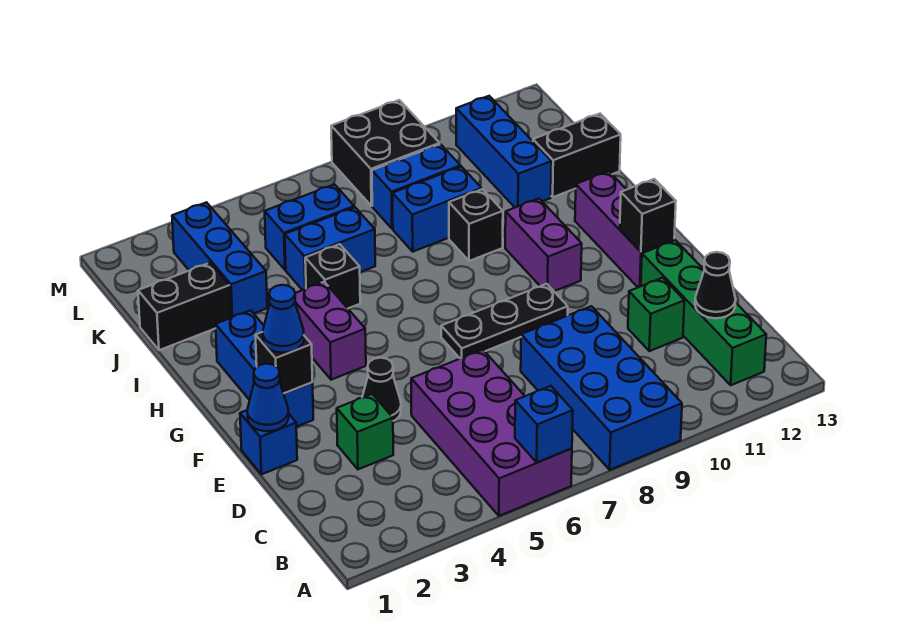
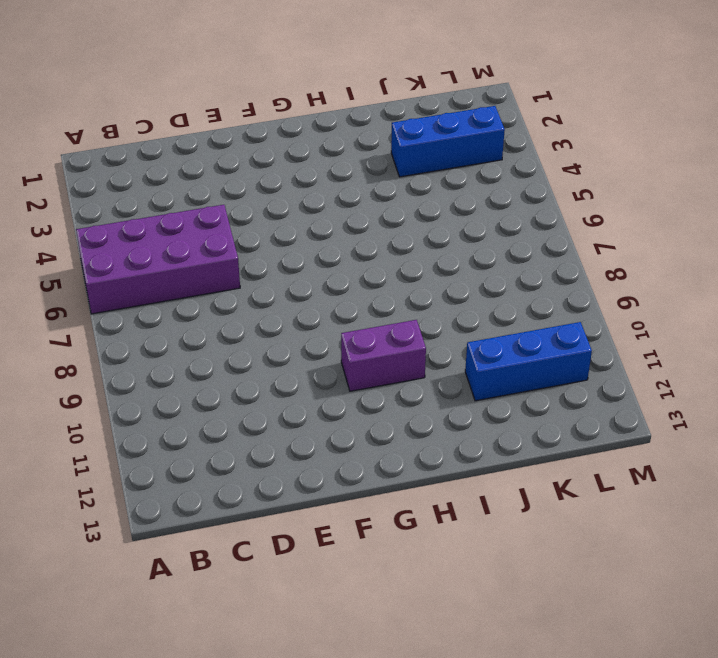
none -> blue brick A8:D9 level 1
none -> green brick B12:E12 level 1
none -> green brick D3 level 1

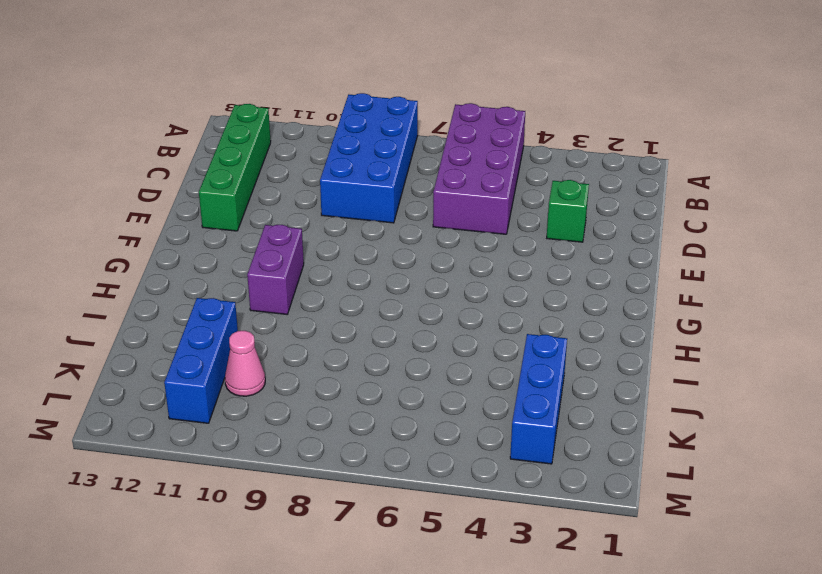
pink cone K10 level 1 -> none
none -> green brick D11 level 1
none -> blue brick E1 level 1
none -> black cone E4 level 1

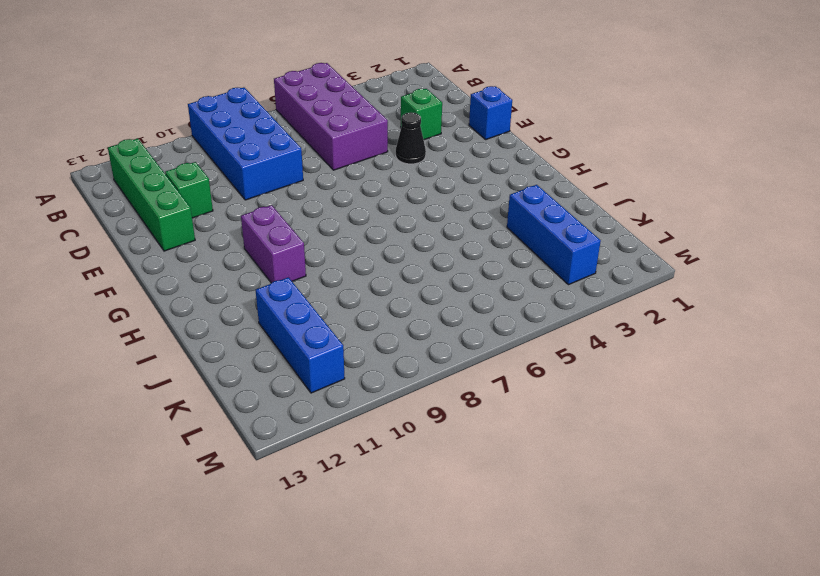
none -> blue brick F2:H2 level 1
none -> black plate F7:F9 level 1
none -> purple brick F12:H12 level 1

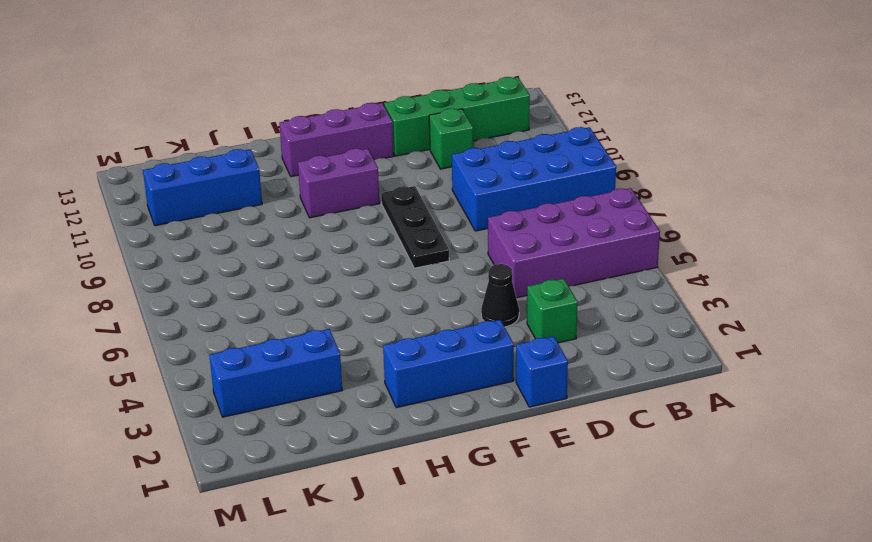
none -> purple brick G4:H4 level 1
none -> black brick I5 level 1
none -> black brick I9 level 1

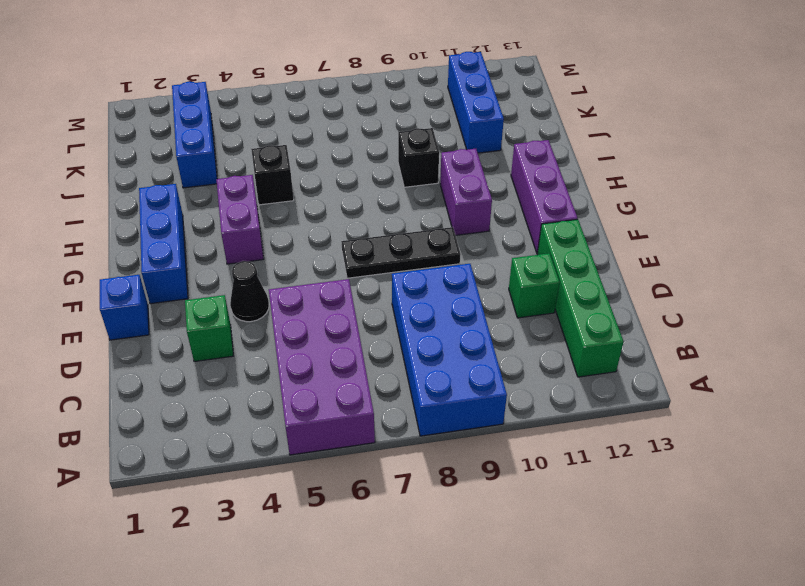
none -> black brick J1:J2 level 1
none -> blue brick J5:J6 level 1
none -> blue brick J8:J9 level 1

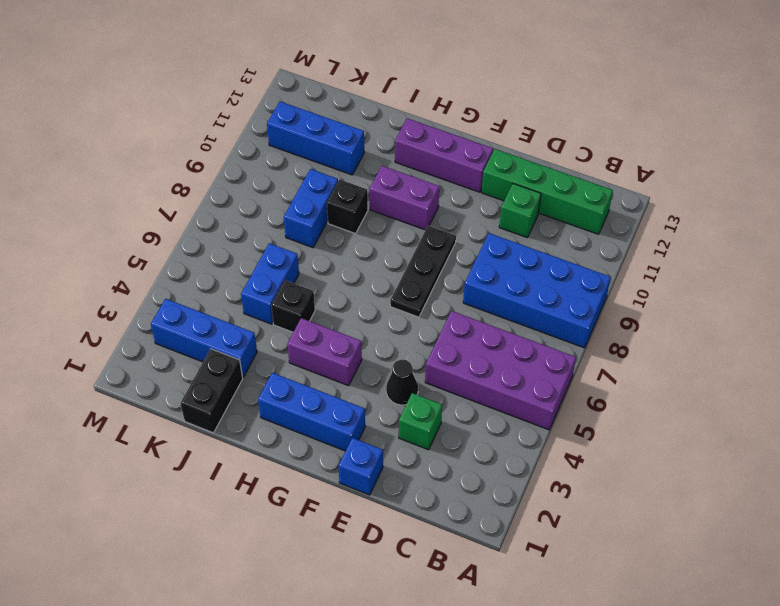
none -> black brick J12:J13 level 1
none -> blue brick K5:K6 level 1
none -> blue brick K8:K9 level 1

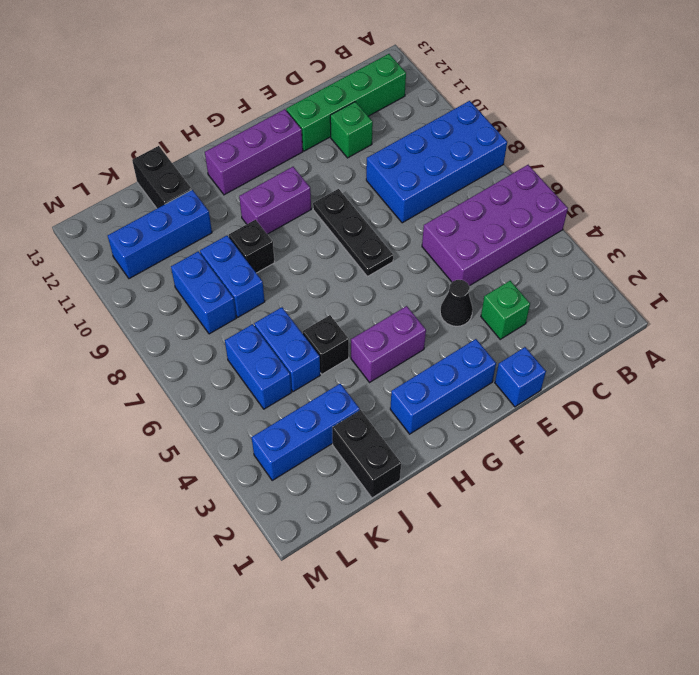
none -> black brick L8:M9 level 1
none -> blue brick A6 level 2
none -> black cone C12 level 2

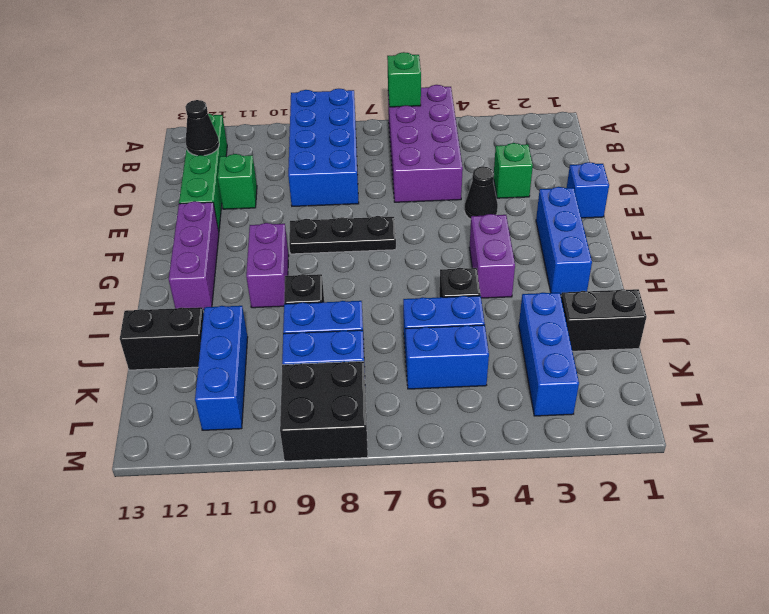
green brick A6 level 2 -> blue brick A6 level 2
none -> blue cone E1 level 2
none -> black brick F2 level 2
none -> black brick F12 level 2

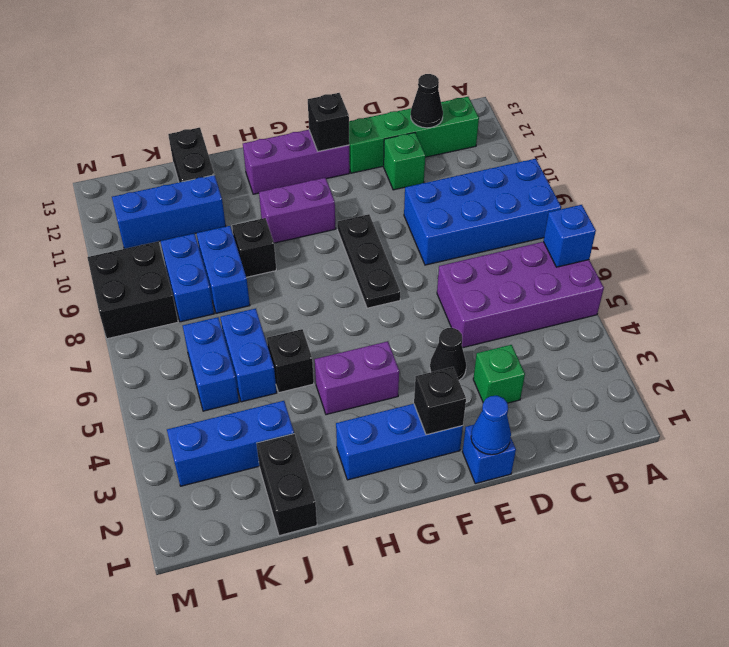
none -> blue cone F2 level 3

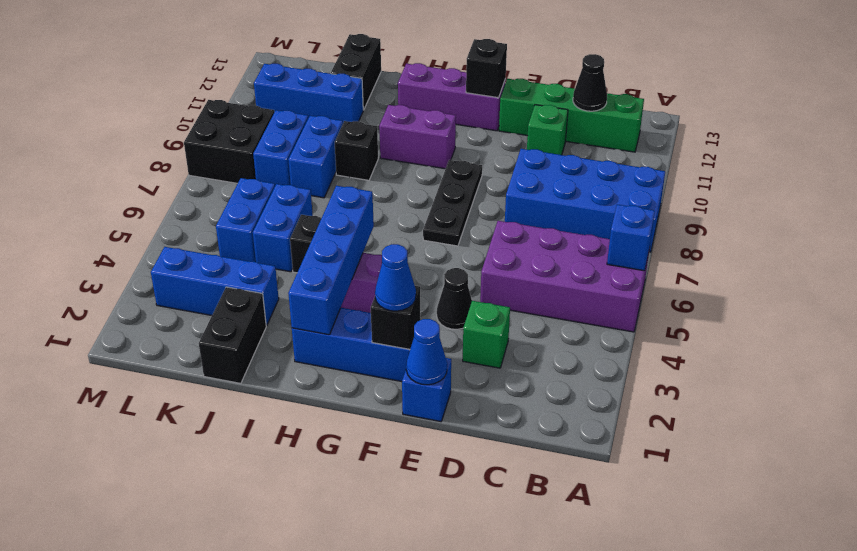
blue brick H2:H5 level 2 -> none

